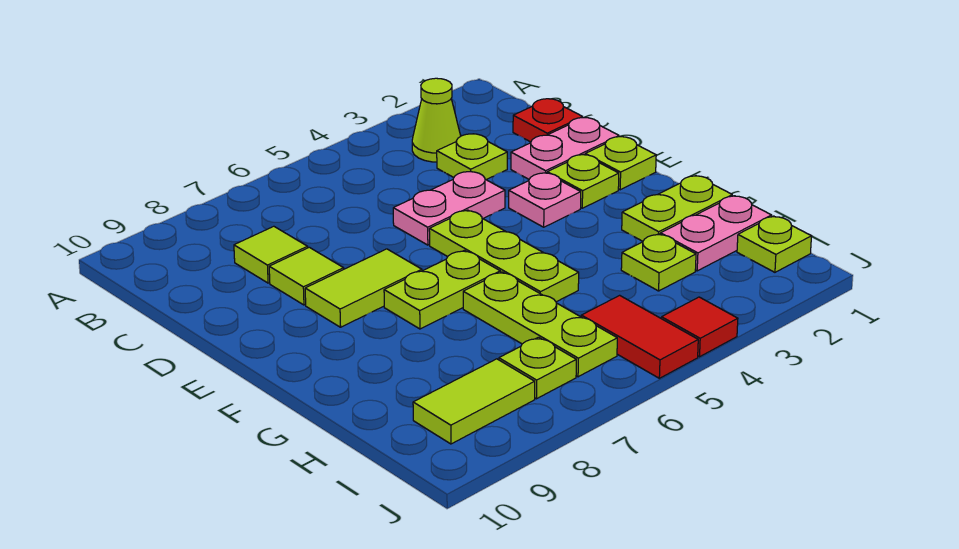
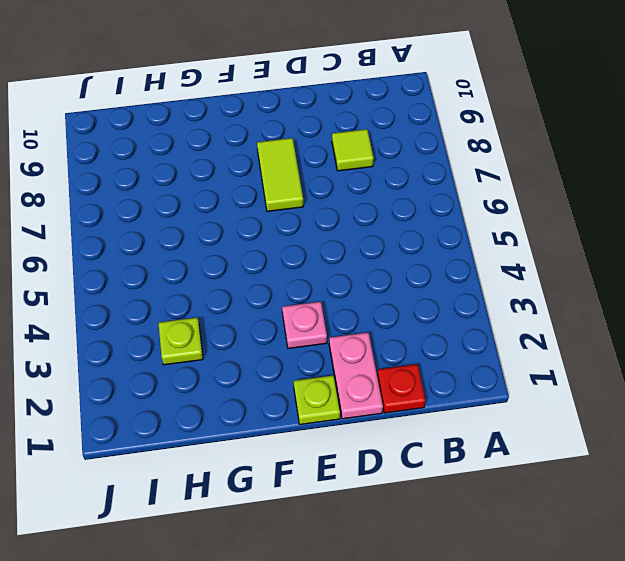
none -> lime cone B3 level 1
none -> lime plate C3 level 1
none -> pink plate D4:D5 level 1

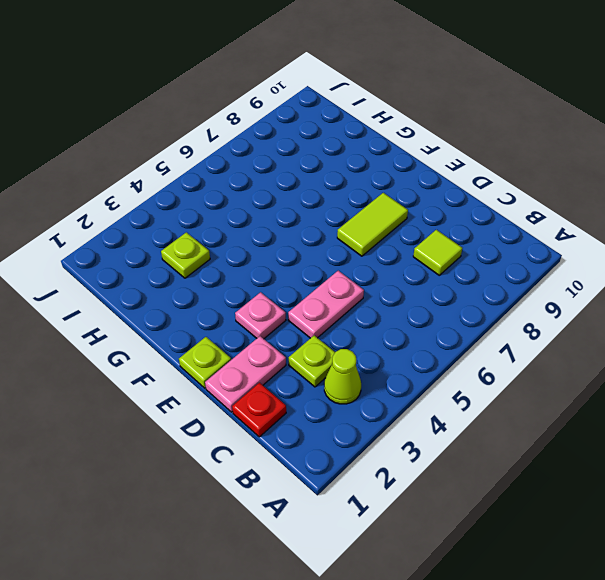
none -> lime tile D8 level 1
none -> lime plate E2 level 1
none -> lime plate E5:G5 level 1

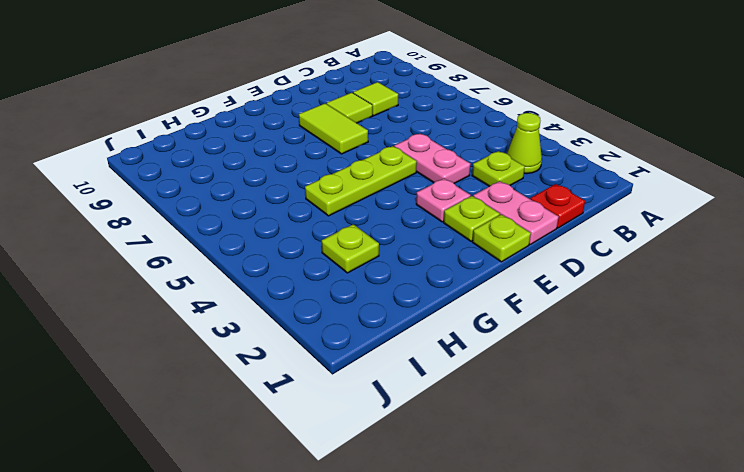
none -> lime plate F6:F7 level 1
none -> lime plate G1:G2 level 1
none -> lime plate G6:I6 level 1

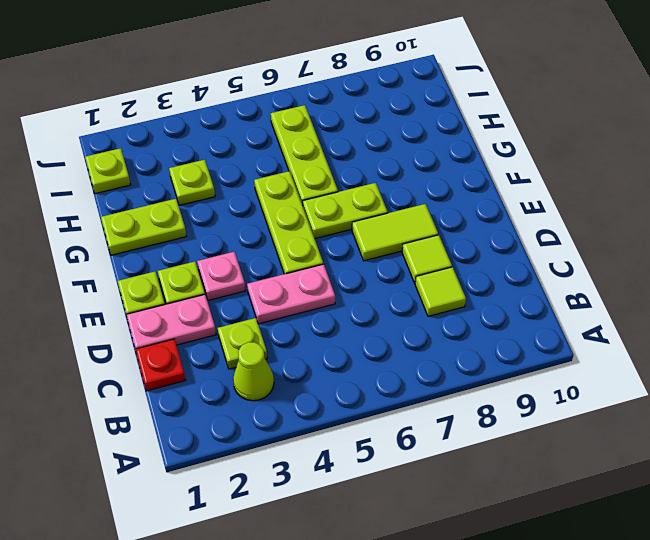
none -> pink plate H1:H2 level 1
none -> red tile I5:J5 level 1
none -> lime plate I7 level 1

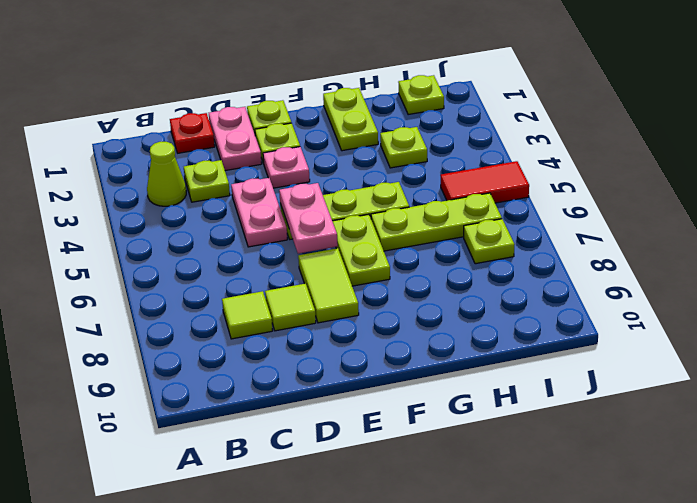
pink plate E5:E6 level 2 -> pink plate H1:H2 level 1
none -> lime tile I8:I9 level 1
none -> red tile J4 level 1

